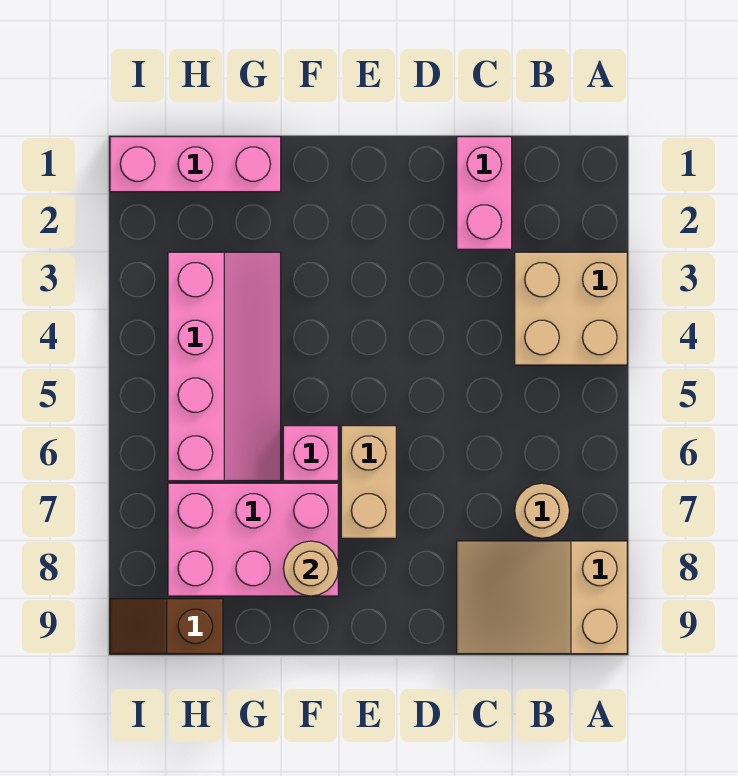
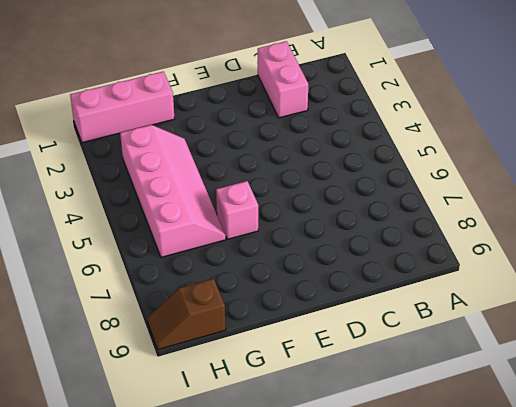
none -> tan brick A3:B4 level 1
none -> tan slope A8:C9 level 1 top A

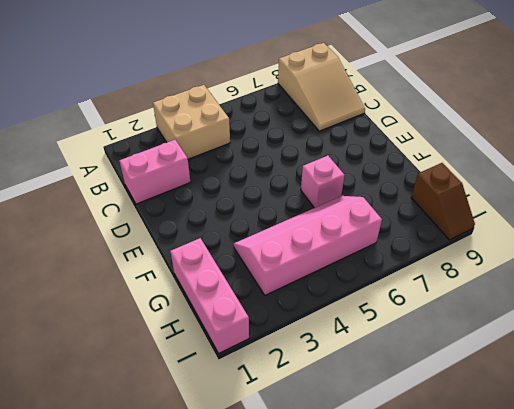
none -> tan round brick B7 level 1
none -> tan brick E6:E7 level 1

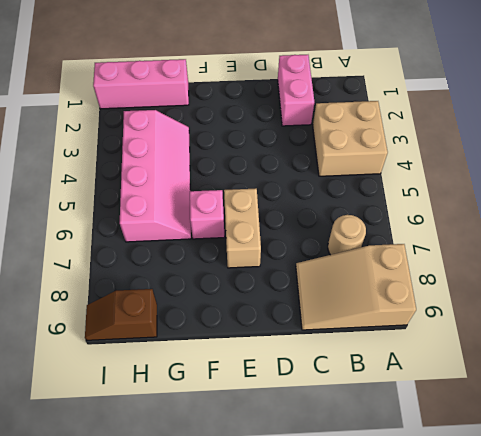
none -> pink brick F7:H8 level 1
none -> tan round brick F8 level 2

